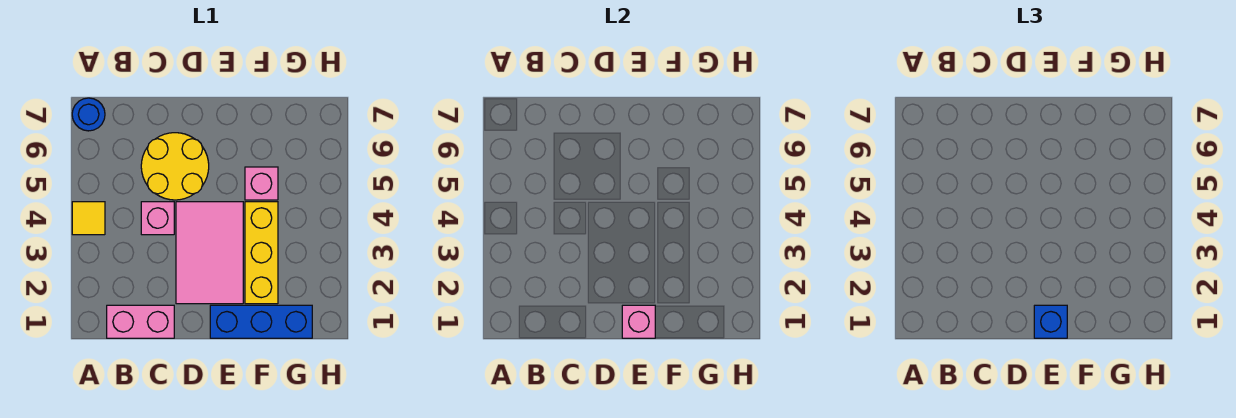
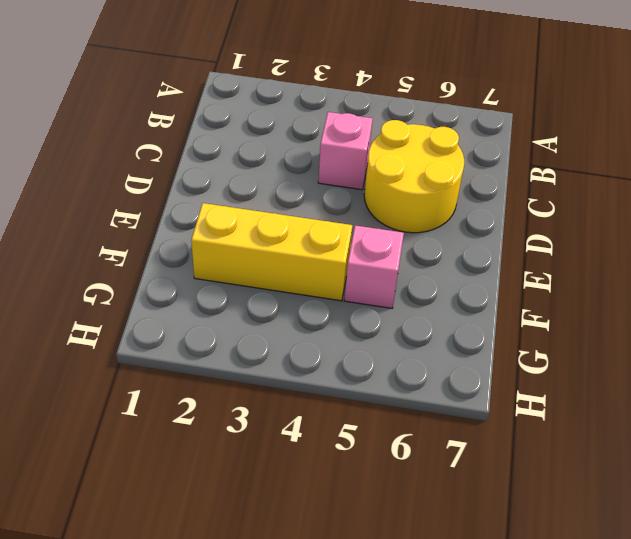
none -> yellow tile A4 level 1
none -> blue round brick A7 level 1

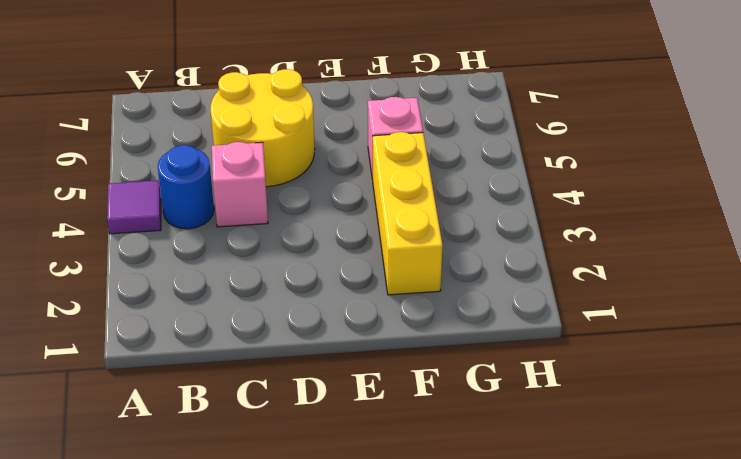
purple tile A4 level 1 -> yellow tile A4 level 1
blue round brick B4 level 1 -> blue round brick A7 level 1
none -> pink brick B1:C1 level 1
none -> pink tile D2:E4 level 1

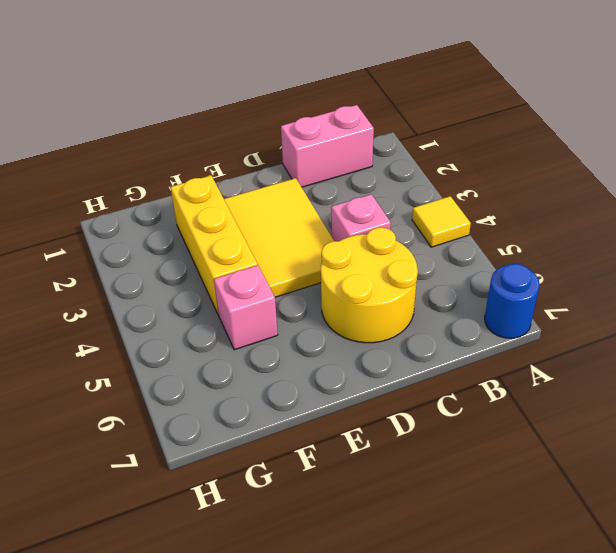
yellow tile D2:E4 level 1 -> pink tile D2:E4 level 1
none -> blue brick E1:G1 level 1
none -> pink brick E1 level 2

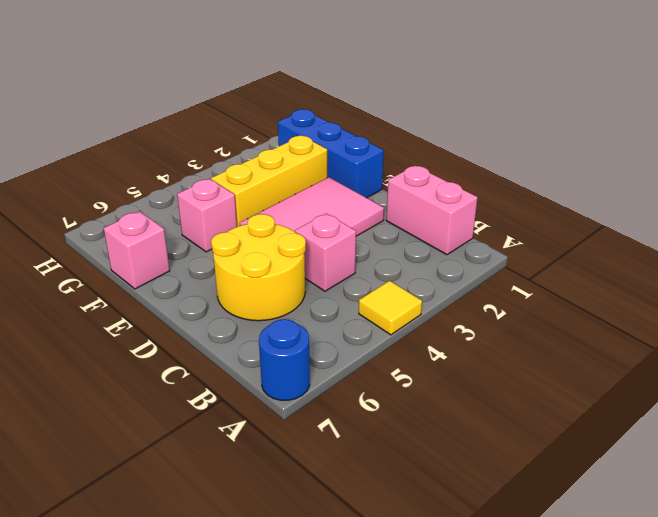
pink brick F7 level 1 -> pink brick E1 level 2
none -> blue brick E1 level 3

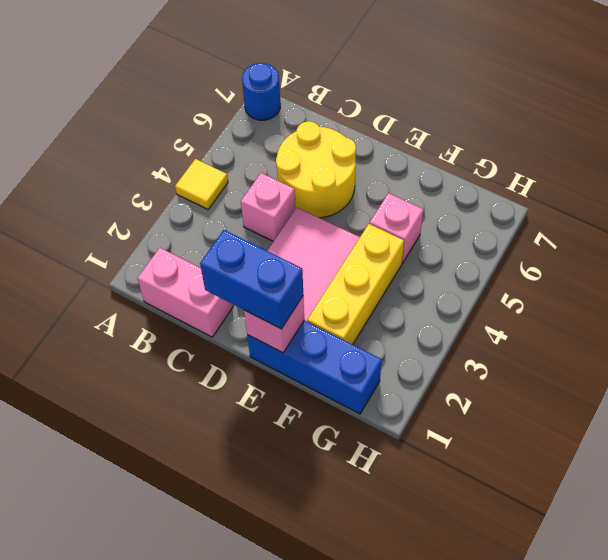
blue brick D1:E1 level 3 -> blue brick E1 level 3

